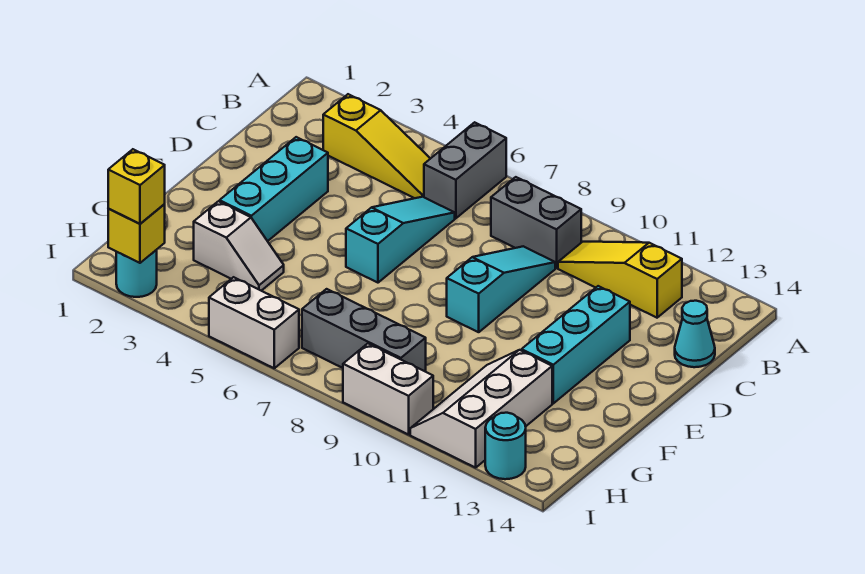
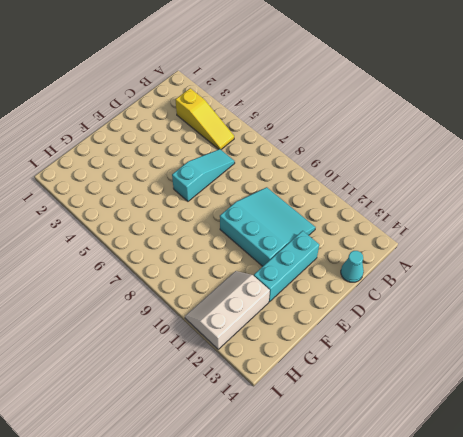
cyan slope C9:E11 level 1 top E -> cyan slope C9:E9 level 1 top E
none -> grey brick A6:B6 level 1
none -> grey brick B8:B9 level 1
none -> yellow slope B10:B12 level 1 top 12

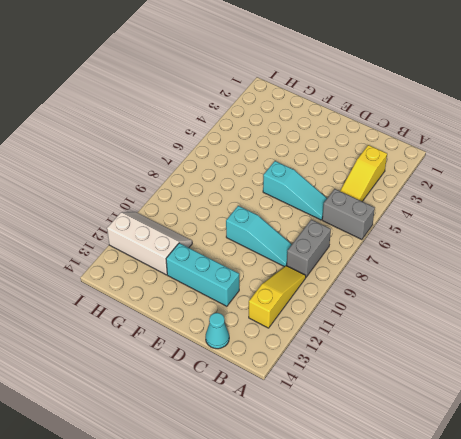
none -> cyan brick D3:F3 level 1
none -> white slope G3:G4 level 1 top 3
none -> grey brick H7:H9 level 1

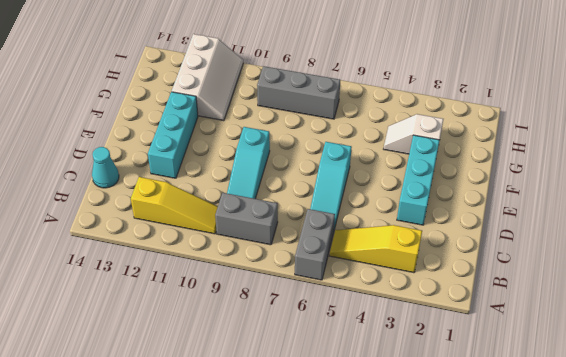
none -> cyan round brick I2 level 1
none -> white brick I5:I6 level 1
none -> white brick I9:I10 level 1

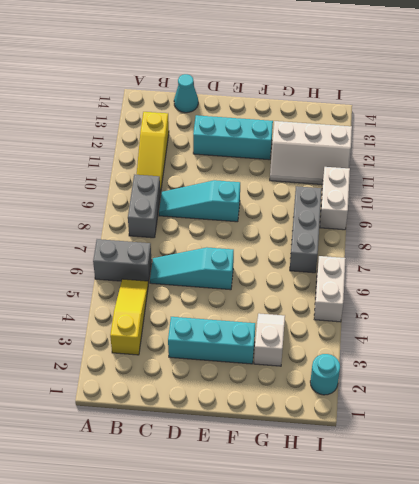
none -> cyan round brick I13 level 1
none -> yellow brick I2 level 2
none -> yellow brick I2 level 3

